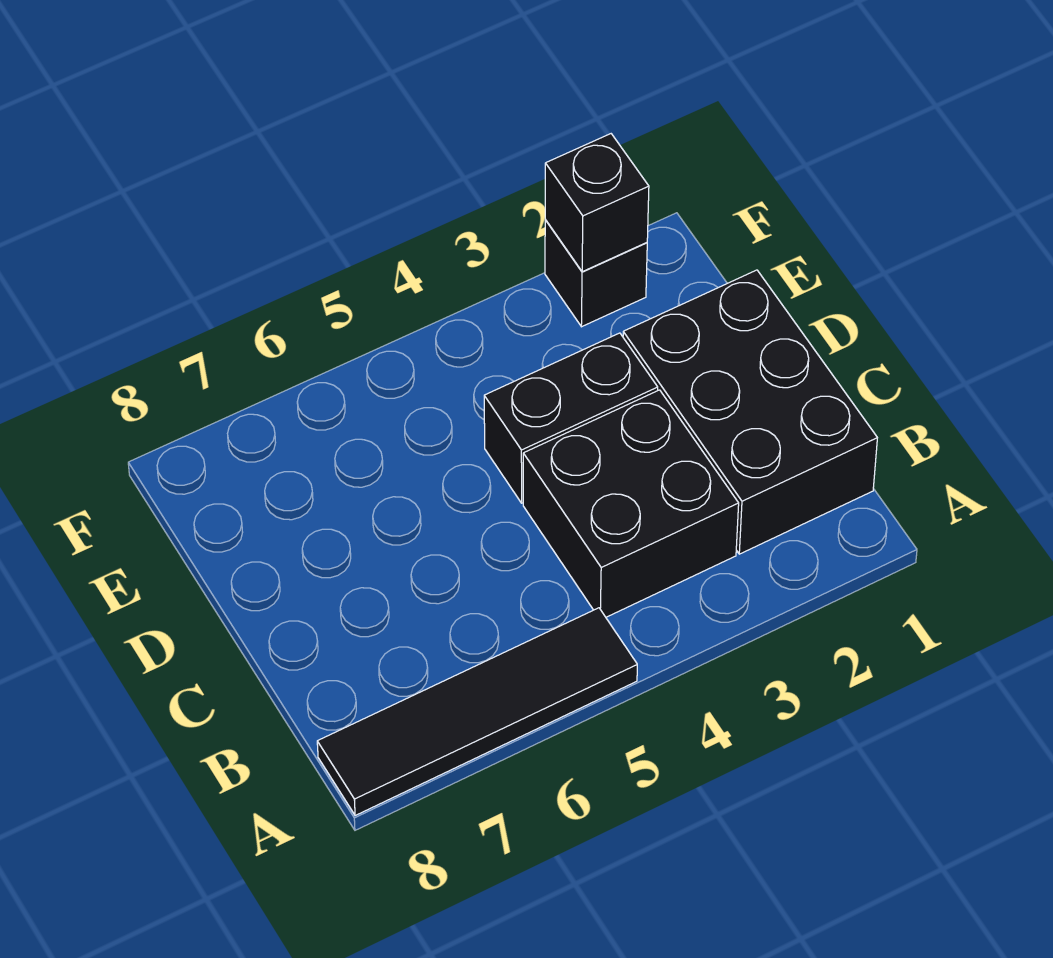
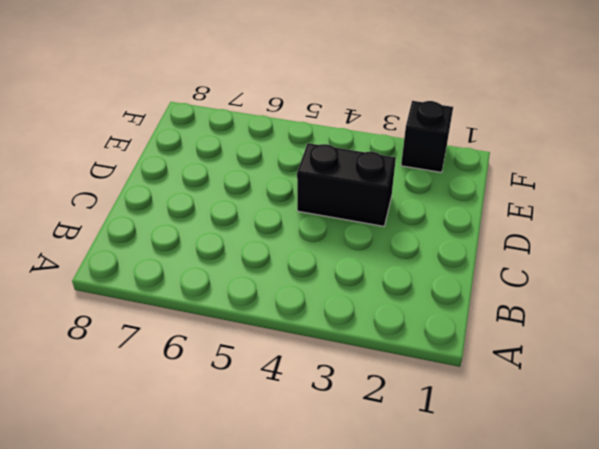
none -> black tile A5:A8 level 1
none -> black brick B1:D2 level 1

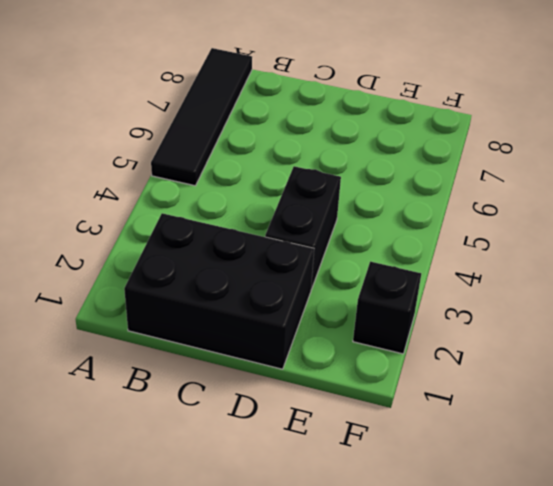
none -> black brick B3:C4 level 1
none -> black brick F2 level 2

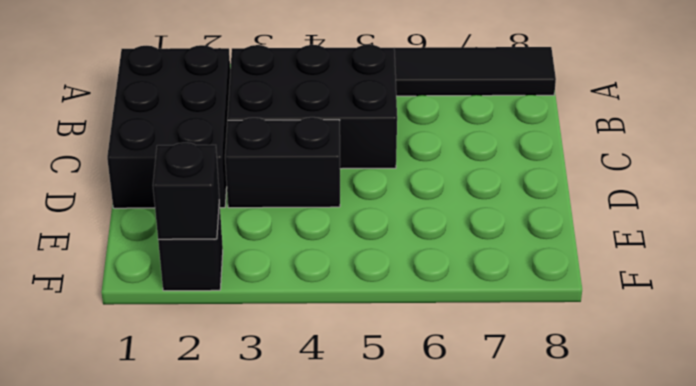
black brick B3:C5 level 1 -> black brick B3:C4 level 1

